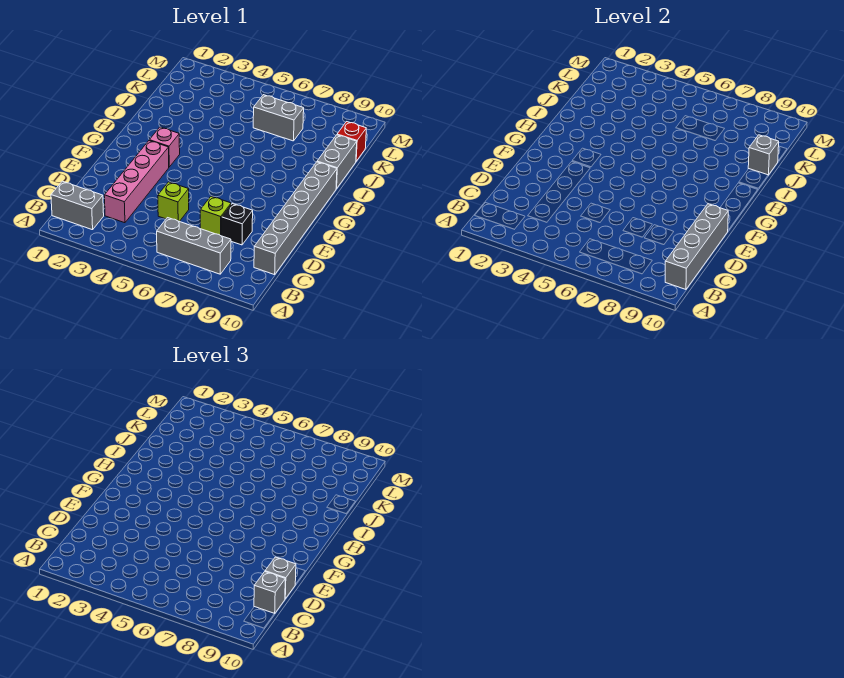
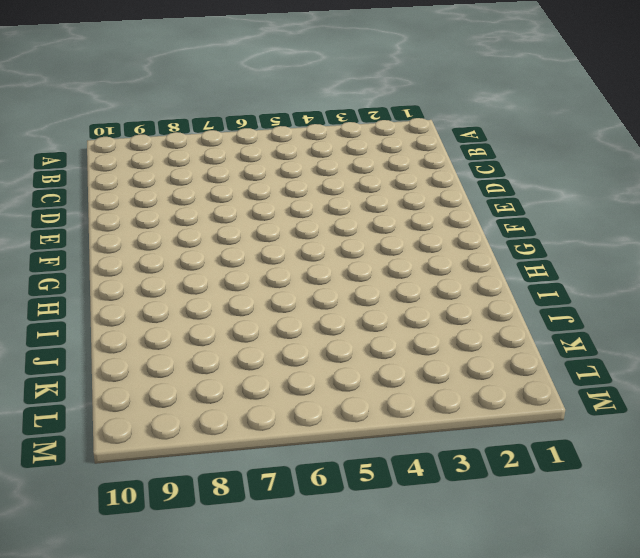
none -> grey brick B1:B2 level 1
none -> grey brick B6:B8 level 1
none -> pink brick C3:F3 level 1

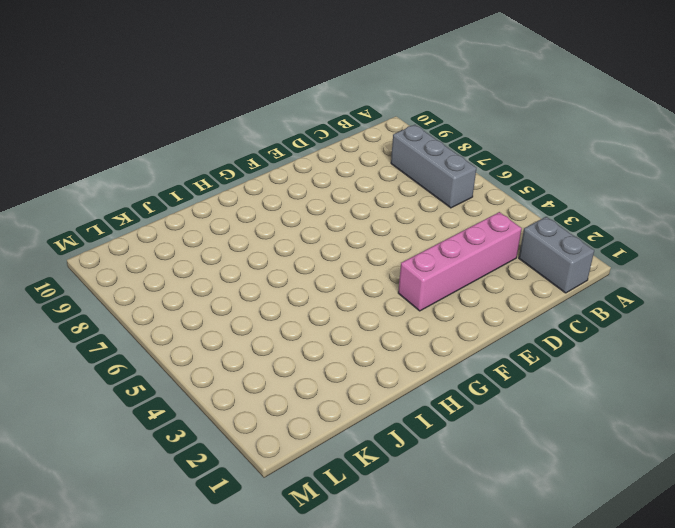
none -> grey brick C10:H10 level 1
none -> lime brick D5 level 1
none -> lime brick D7 level 1

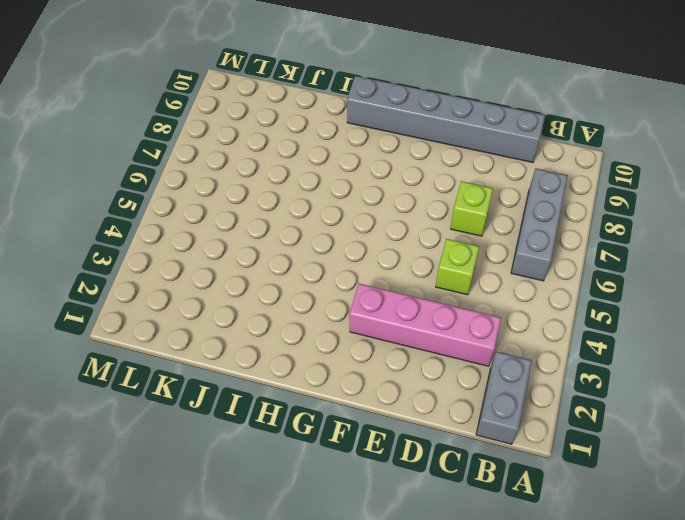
none -> black brick D8 level 1
none -> pink brick G3 level 1
none -> grey brick I10:J10 level 1

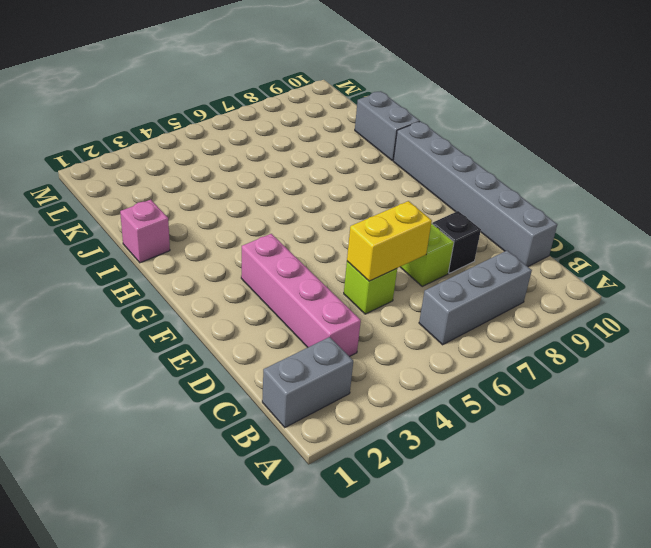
yellow brick D5:D6 level 2 -> none
pink brick I1 level 1 -> pink brick G3 level 1
none -> grey brick K6:K7 level 1
none -> red brick K10 level 1
none -> grey brick B10:E10 level 2

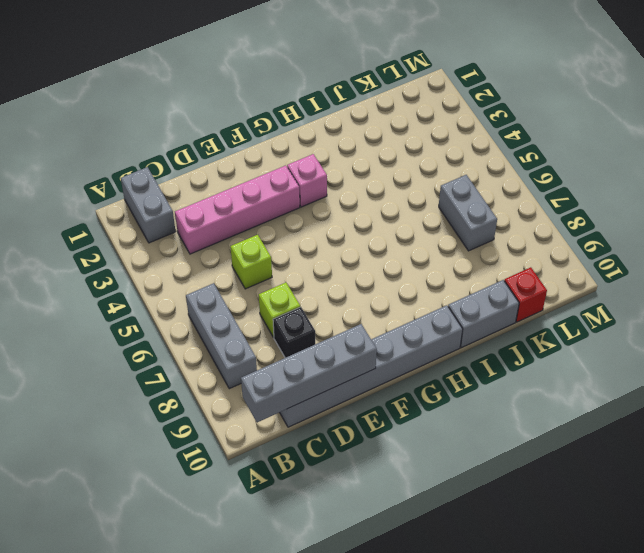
none -> grey brick J10 level 2
none -> grey brick C10 level 3
none -> grey brick D10 level 3

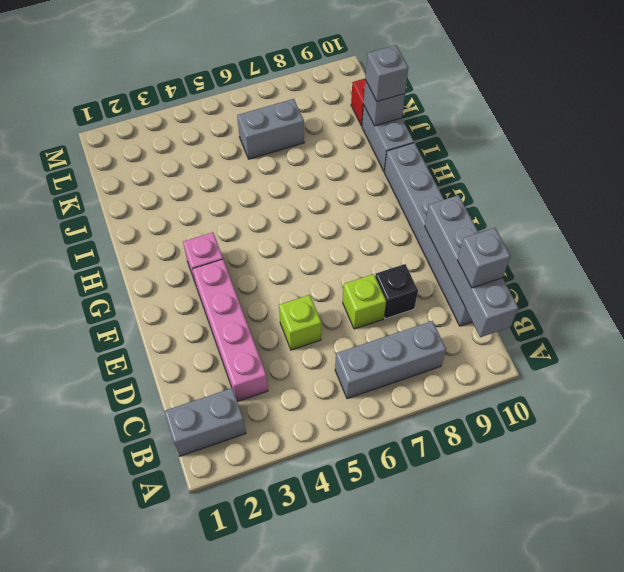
grey brick J10 level 3 -> grey brick D10 level 3

